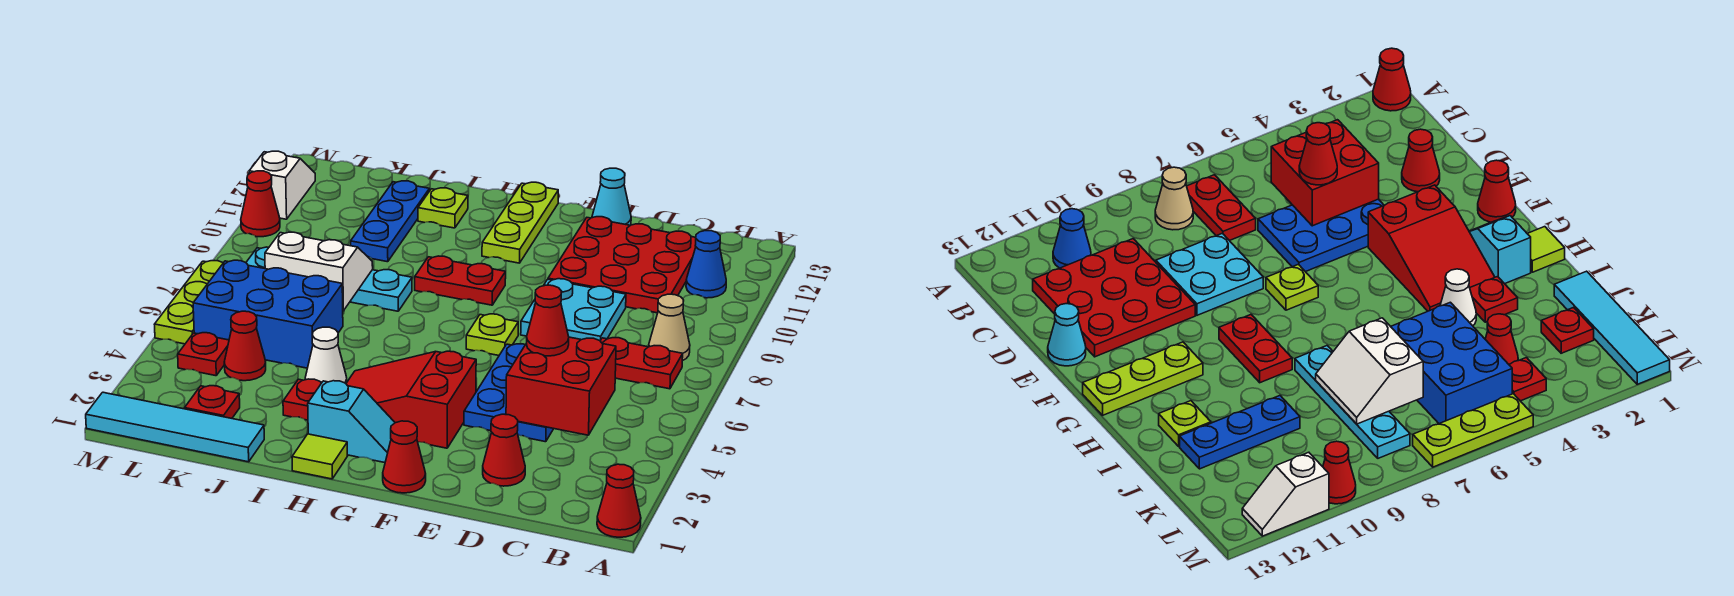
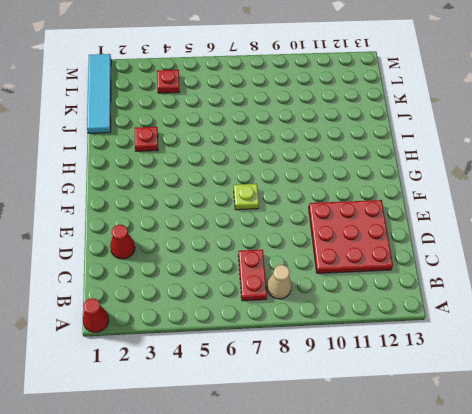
none -> blue cone B11 level 1
none -> blue plate D4:E6 level 1
none -> cyan plate D8:E9 level 1
none -> cyan cone E13 level 1

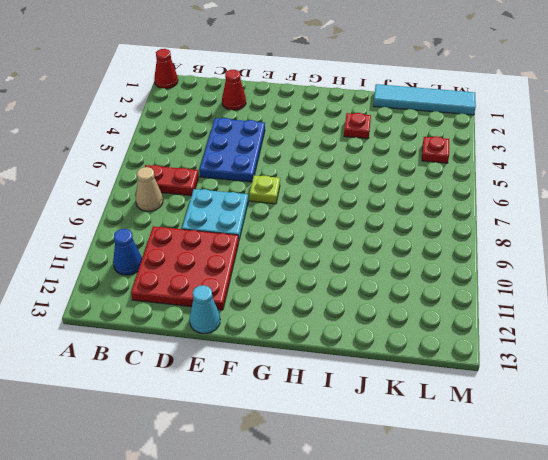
none -> red cone F1 level 1
none -> red slope F3:H4 level 1 top F
none -> cyan slope G2:H2 level 1 top H
none -> red plate G9:H9 level 1

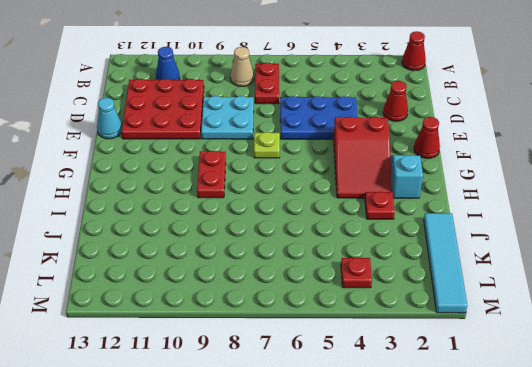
none -> lime plate G11:G13 level 1
none -> lime tile H1 level 1
none -> white cone I4 level 1
none -> cyan plate I8:L8 level 1

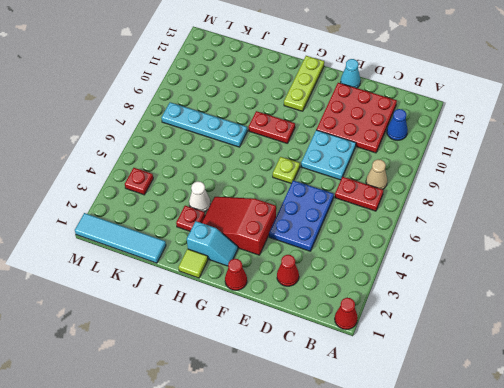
none -> lime plate I12 level 1
none -> blue brick J5:L6 level 1
none -> blue plate J10:J12 level 1
none -> red plate K2 level 1

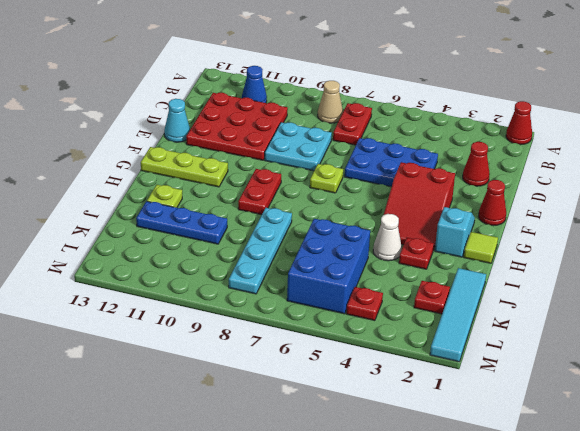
none -> red cone K4 level 1
none -> lime plate M5:M7 level 1
none -> red cone M10 level 1
none -> white slope M11:M12 level 1 top 11

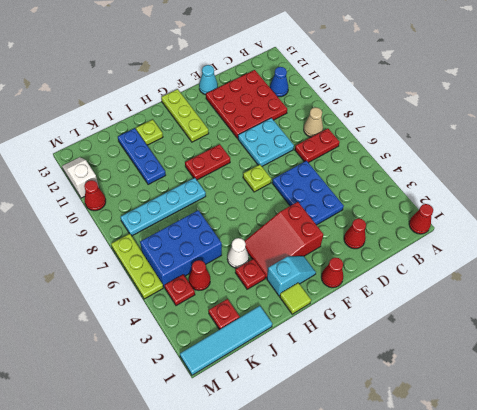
none -> red brick C4:D5 level 2
none -> white slope J7:K8 level 2 top 7
none -> red cone D5 level 3

